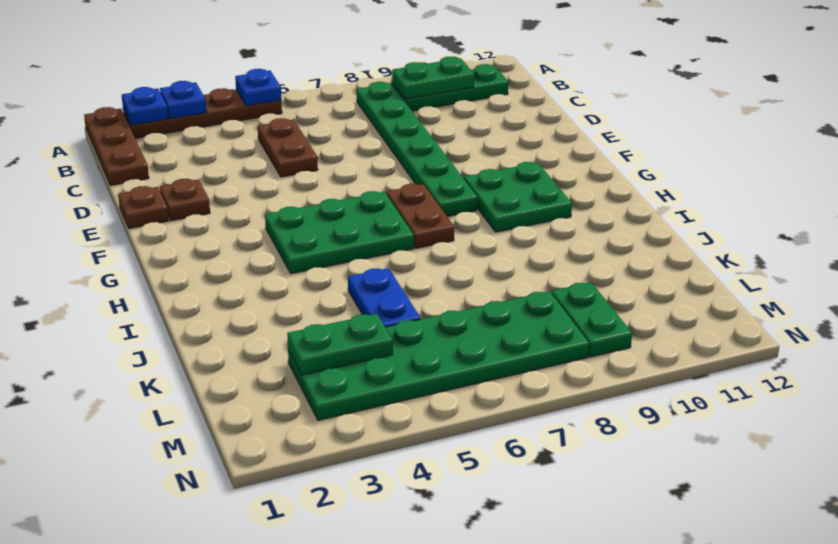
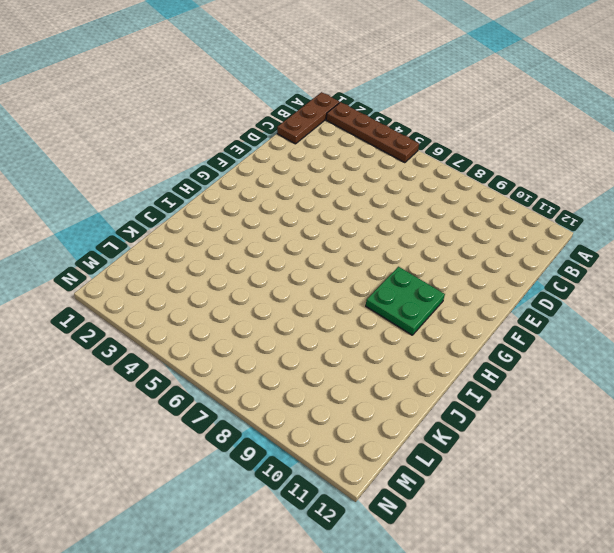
none -> green plate B8:G8 level 1
none -> green plate B9:B11 level 1
none -> brown plate C5:D5 level 1

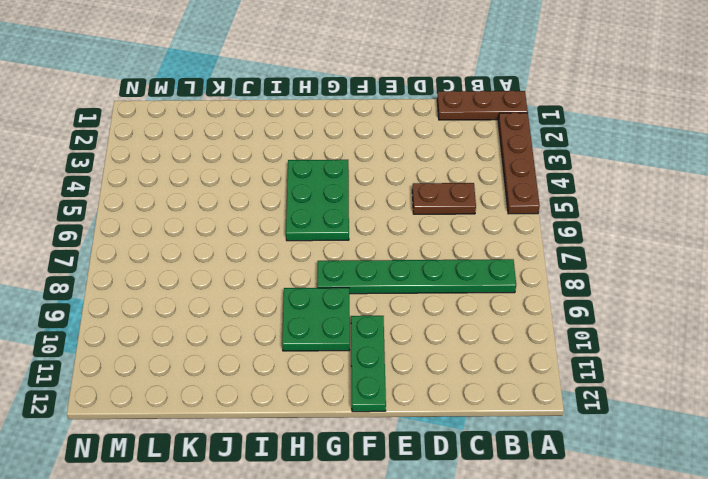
green plate F10:F12 level 1 -> green plate B9:B11 level 1
none -> brown plate E1 level 1
none -> brown plate E2 level 1
none -> brown plate G7:H7 level 1

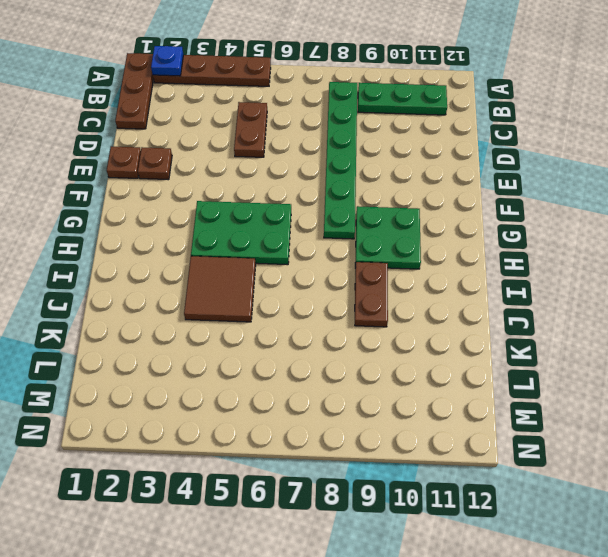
brown tile I4:J5 level 1 -> blue plate J5:K5 level 1
brown plate I9:J9 level 1 -> brown plate G7:H7 level 1
none -> green plate L3:M8 level 1
none -> green plate L9:M9 level 1
none -> blue plate A3 level 2

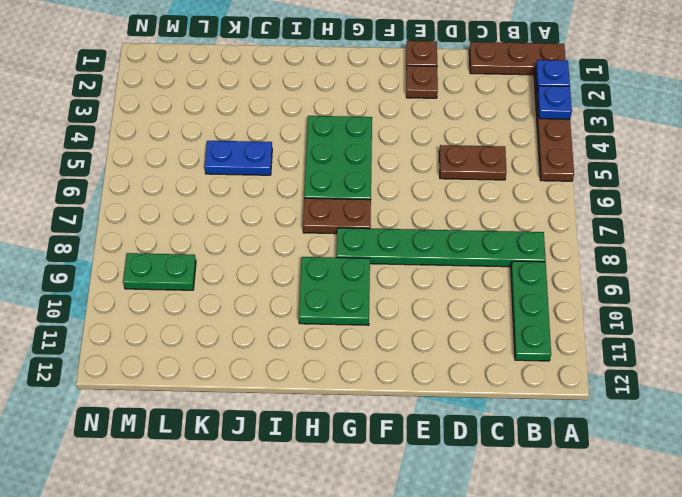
none -> green plate L3:M8 level 1
none -> blue plate A5 level 2
none -> green plate B9:B10 level 2

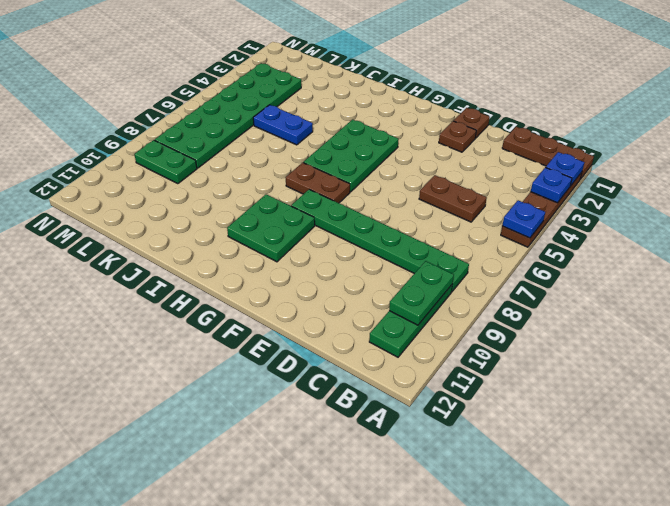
none -> green plate L3:L4 level 2

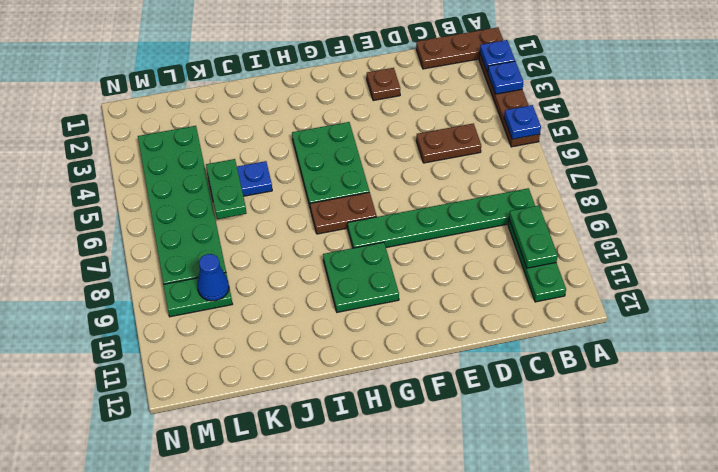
green plate K5:K6 level 2 -> green plate L3:L4 level 2
blue cone L9 level 2 -> none
none -> brown plate E1 level 1

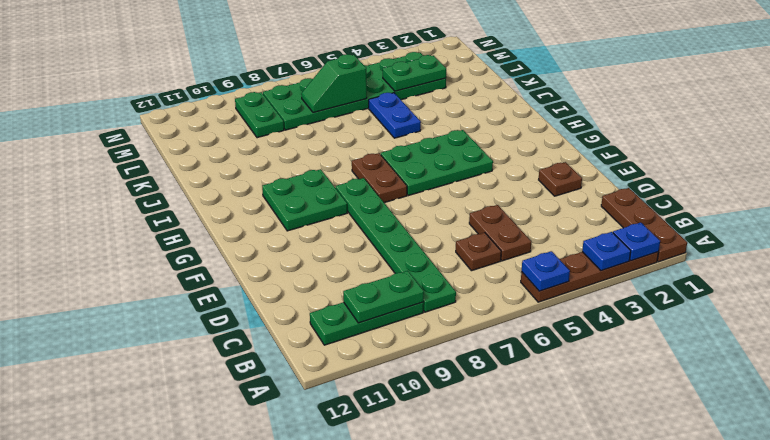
brown plate C6 level 1 -> brown plate E1 level 1
green slope L6:L7 level 2 top 6 -> none

